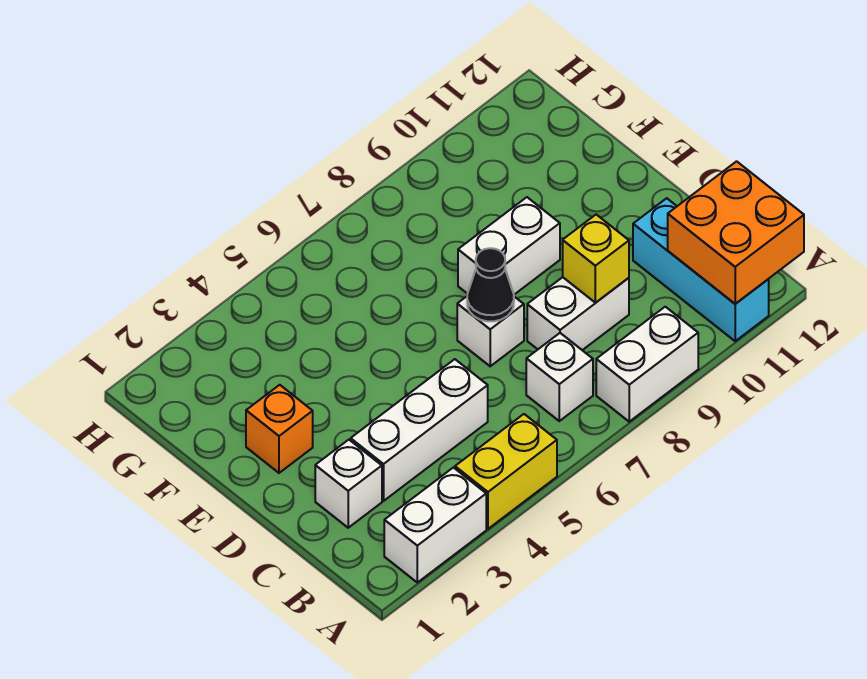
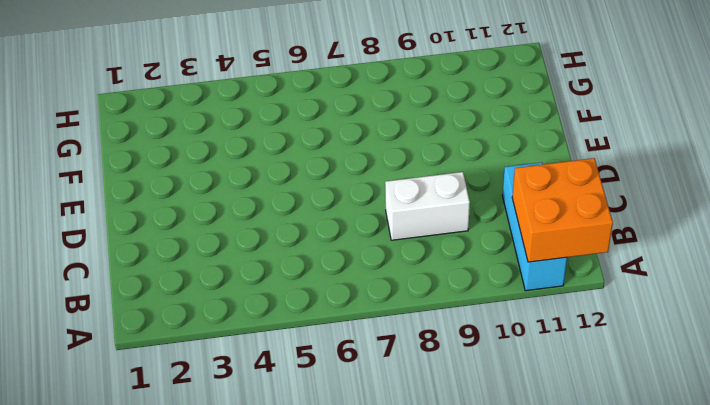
none -> white brick A2:A3 level 1
none -> yellow brick A4:A5 level 1
none -> white brick A8:A9 level 1

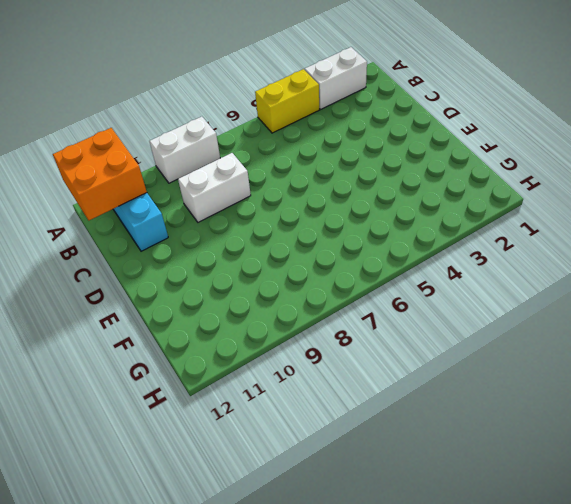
none -> white brick B7 level 1
none -> white brick C2 level 1
none -> white brick C3:C5 level 1

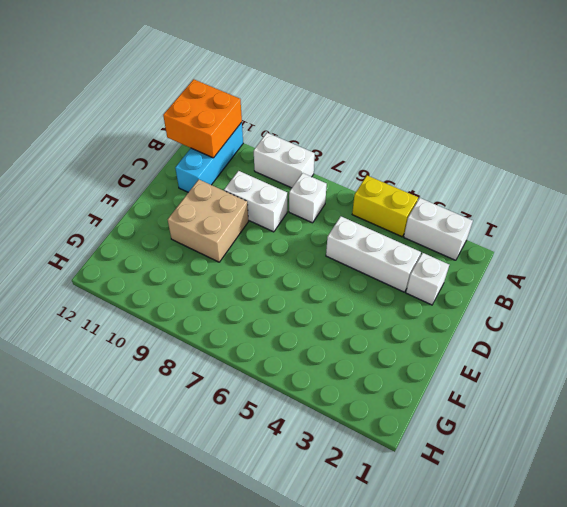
tan brick D9:E10 level 1 -> white brick E8:E9 level 1
none -> white brick D7 level 1
none -> orange brick E2 level 1
none -> yellow brick C9 level 2

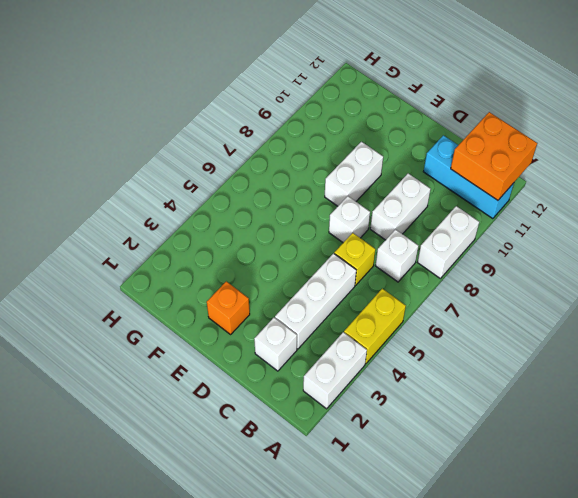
yellow brick C6 level 1 -> yellow brick C9 level 2
none -> black cone D7 level 2

